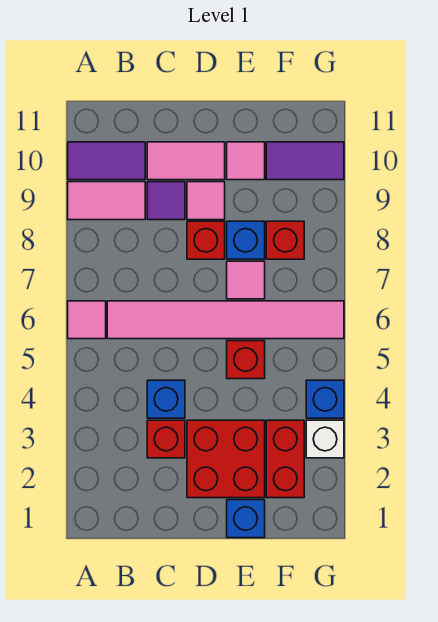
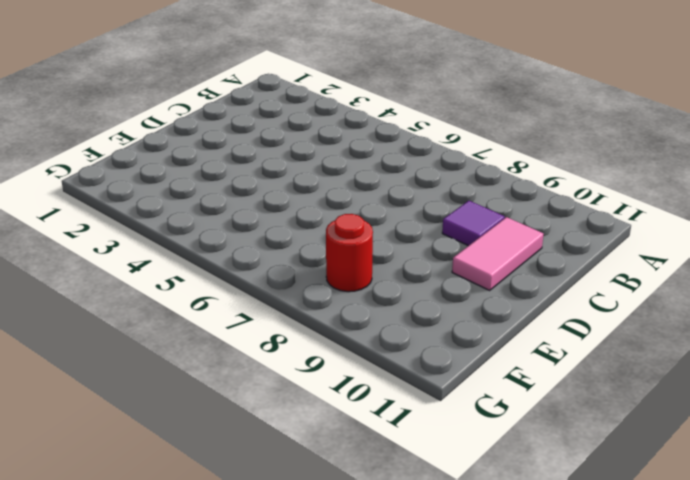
red round brick F8 level 1 -> red brick F8 level 1
none -> pink tile A6 level 1
none -> pink tile A9:B9 level 1
none -> purple tile A10:B10 level 1

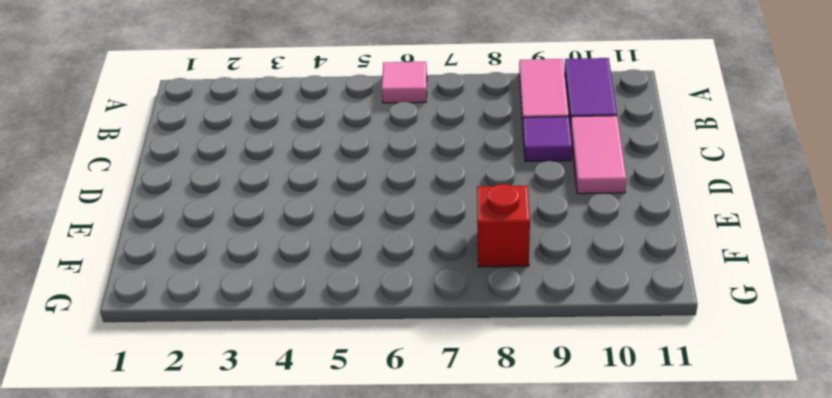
none -> pink tile B6:G6 level 1
none -> red brick C3 level 1
none -> blue brick C4 level 1

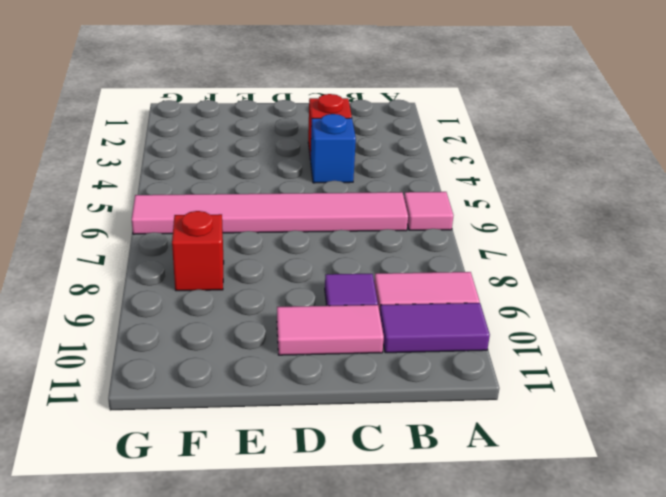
none -> red brick D2:E3 level 1
none -> red brick D8 level 1
none -> pink tile D9 level 1

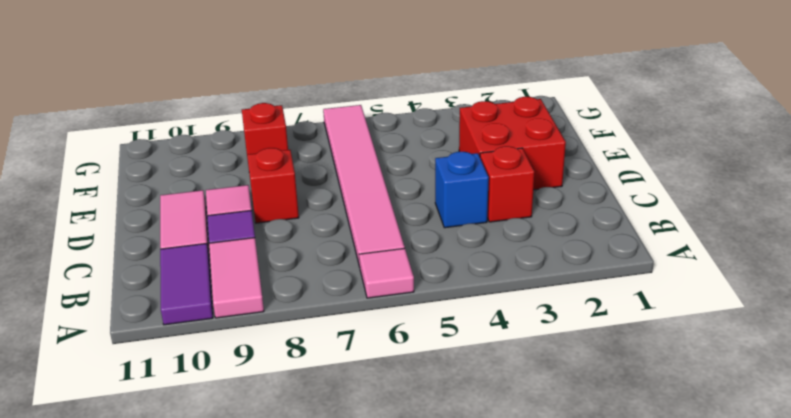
none -> blue brick E1 level 1
none -> red brick E5 level 1
none -> pink tile E7 level 1

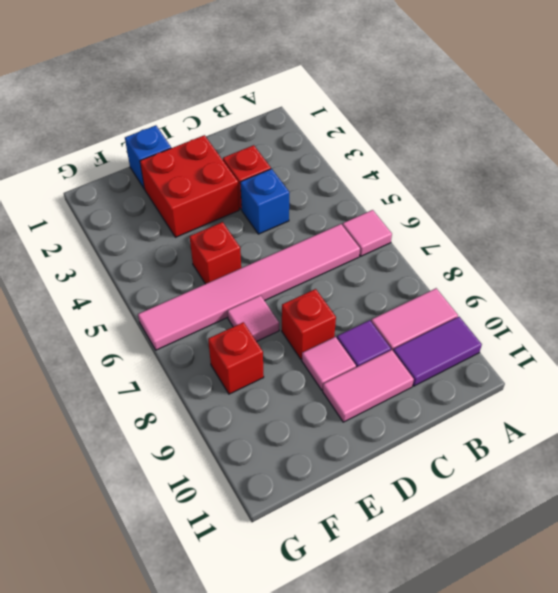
none -> blue brick E8 level 1
none -> pink tile E10 level 1
none -> red brick F2:F3 level 1

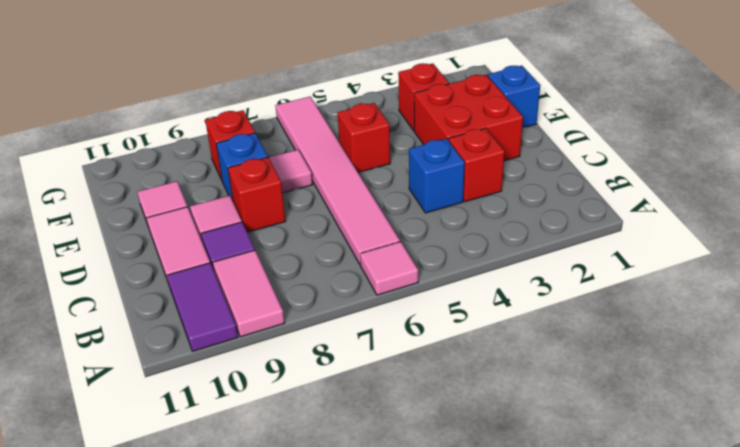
red brick F3 level 1 -> red brick F2:F3 level 1
none -> purple tile F10:G10 level 1
none -> white brick G3 level 1
none -> blue brick G4 level 1

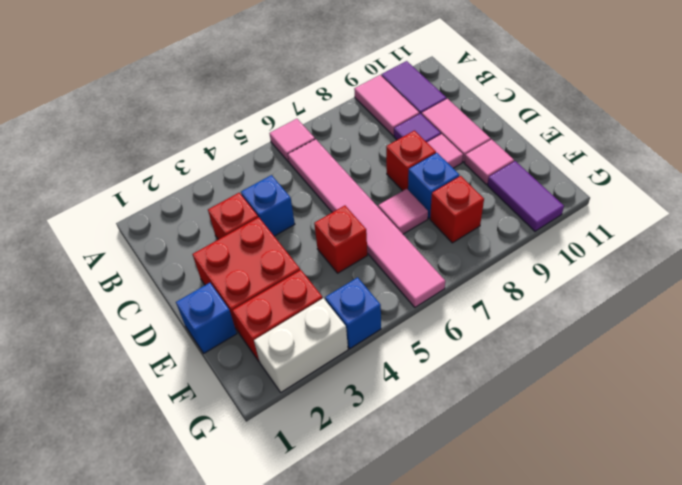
white brick G2:G3 level 1 -> white brick G3 level 1

